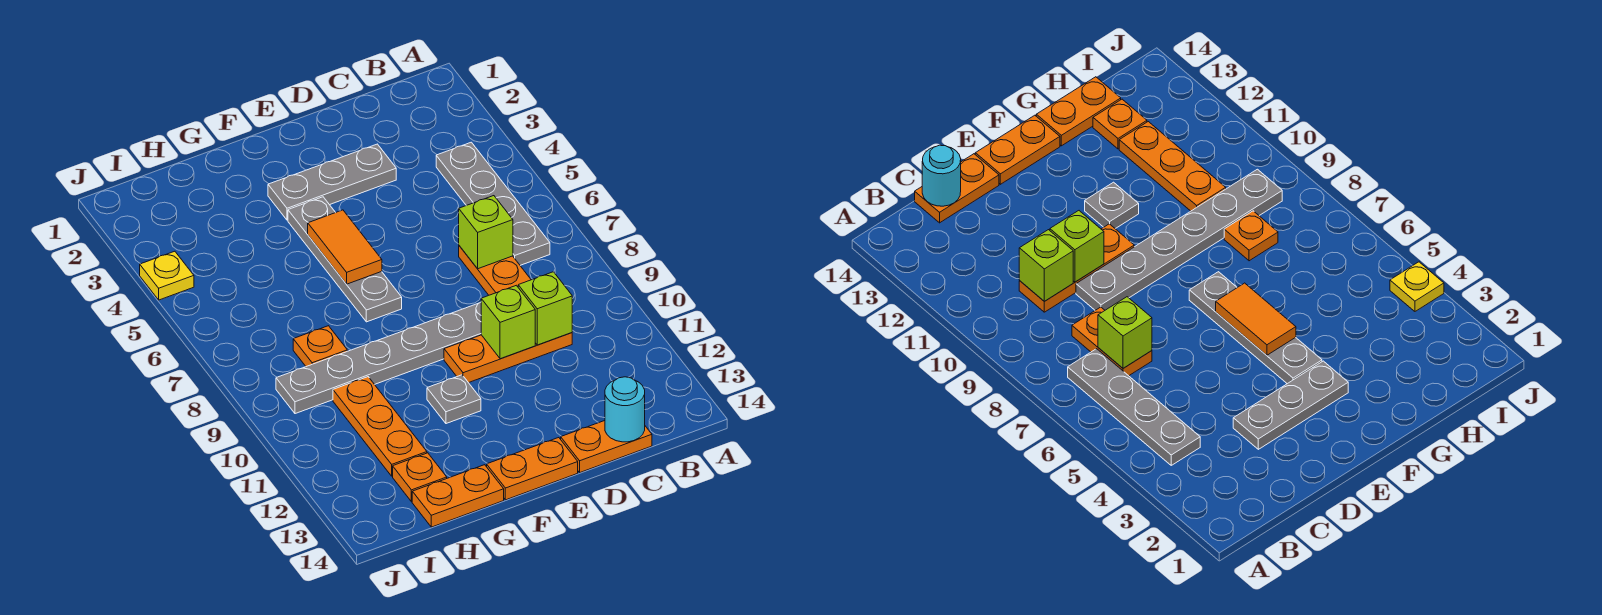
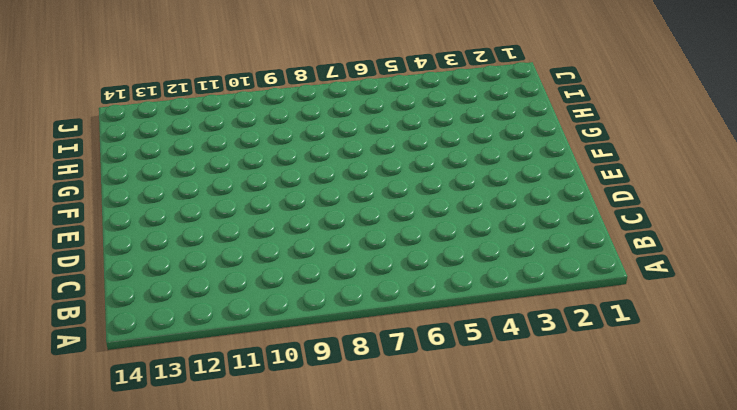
none -> grey plate B4:B7 level 1
none -> orange plate C7:C8 level 1
none -> orange plate C10:E10 level 1

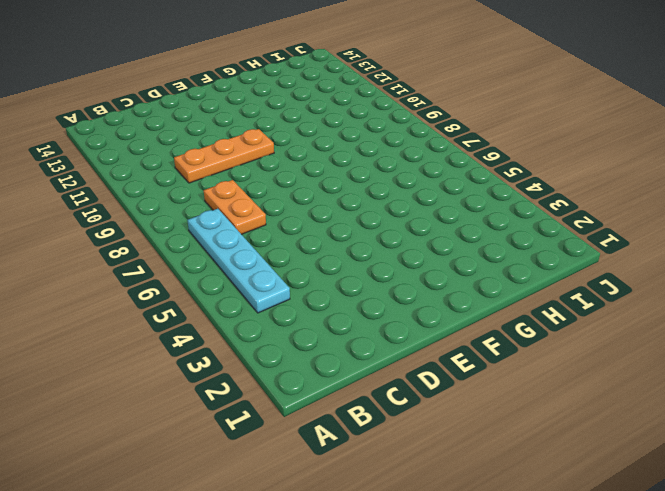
cyan plate B4:B7 level 1 -> grey plate B4:B7 level 1
none -> orange plate C14:D14 level 1
none -> grey plate D3:F3 level 1
none -> grey plate D9:I9 level 1

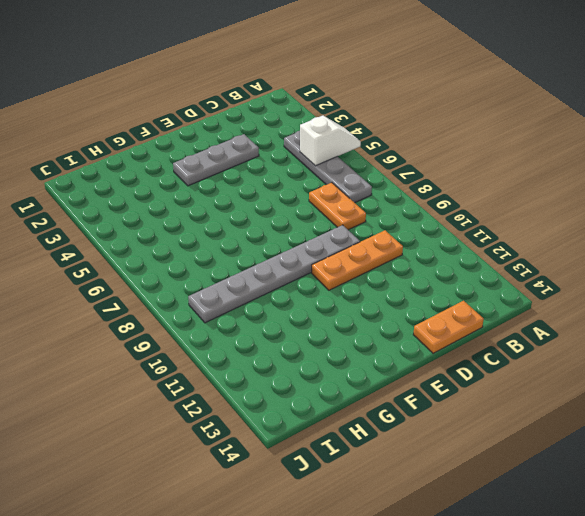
white slope A5:B5 level 2 top B -> none
none -> orange plate E14:F14 level 1
none -> grey plate F4:F7 level 1
none -> grey plate F11 level 1

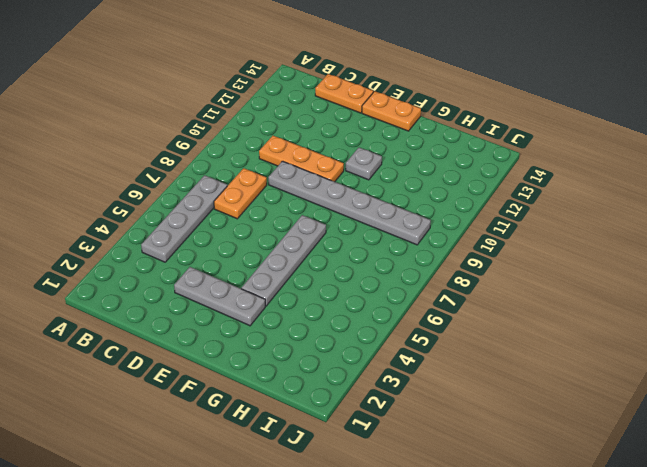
none -> orange plate G14:H14 level 1
none -> orange plate H8 level 1
none -> orange plate H10:H12 level 1

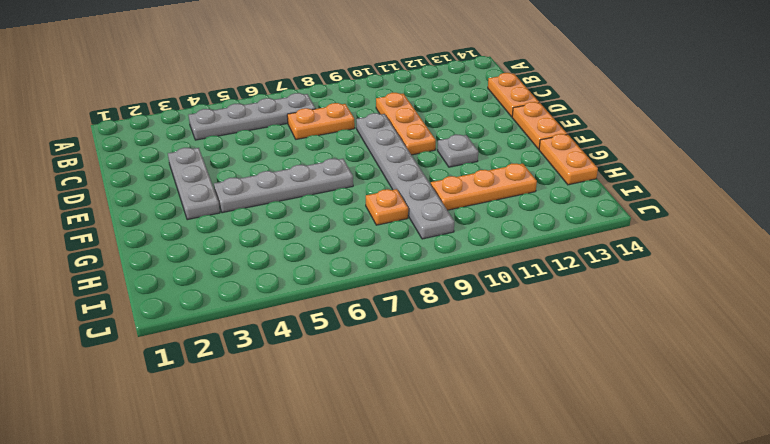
none -> orange plate H13 level 1
none -> yellow plate J4 level 1
none -> lime brick C7 level 2

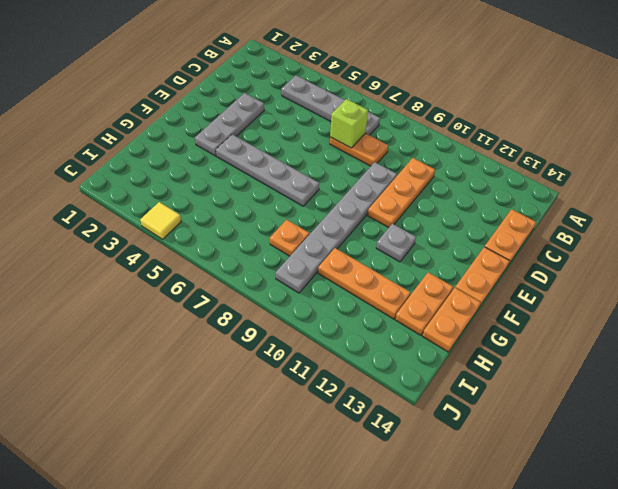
orange plate G13:H13 level 1 -> orange plate H13 level 1
yellow tile J4 level 1 -> yellow plate J4 level 1
none -> lime brick C10 level 2
none -> cyan round brick C14 level 2
none -> lime brick D10 level 2

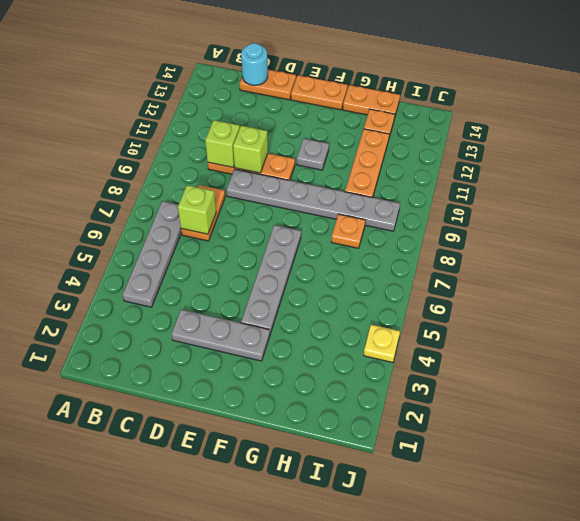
none -> orange tile F5:F6 level 2

